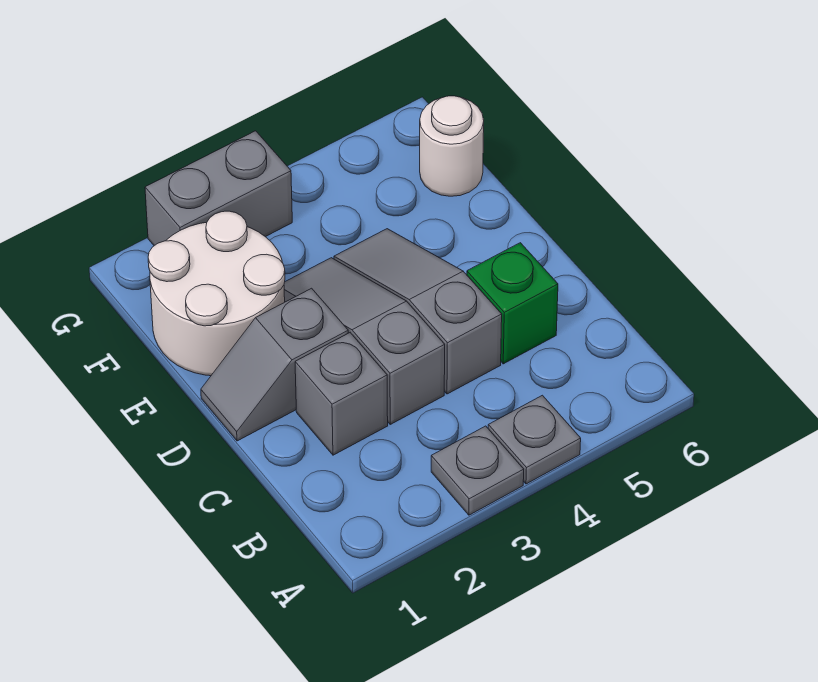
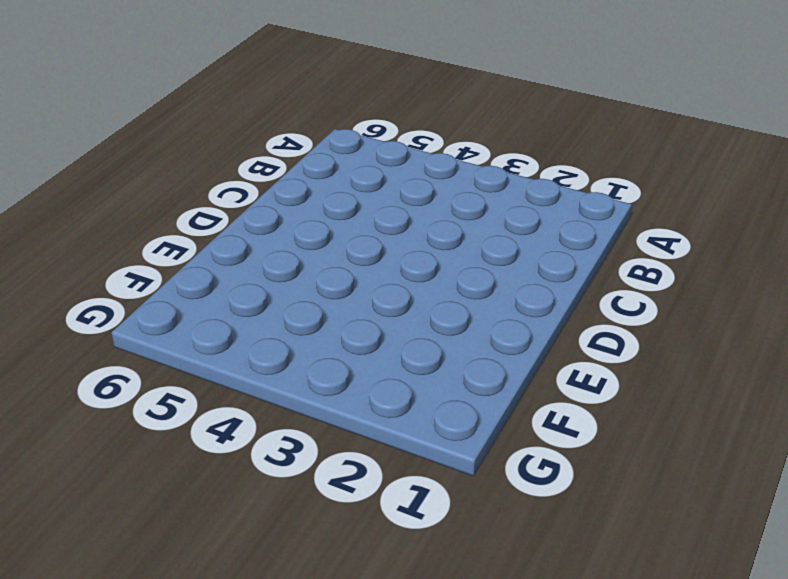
none -> grey plate A3 level 1
none -> grey plate A4 level 1

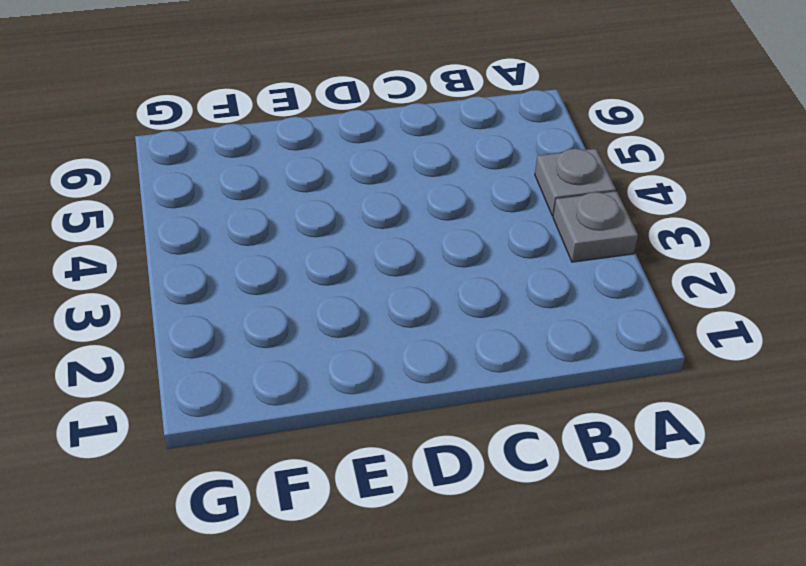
none -> grey brick C2 level 1
none -> grey slope C3:E3 level 1 top C

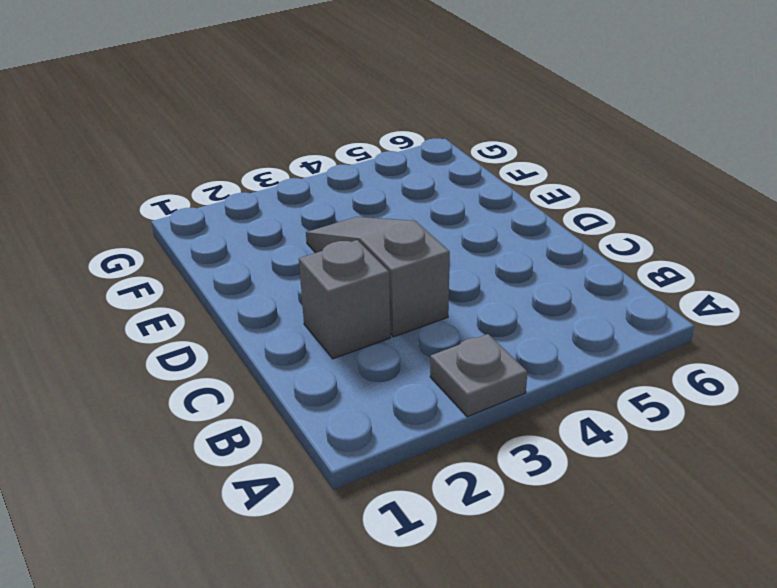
none -> grey plate A4 level 1
none -> grey slope C4:E4 level 1 top C

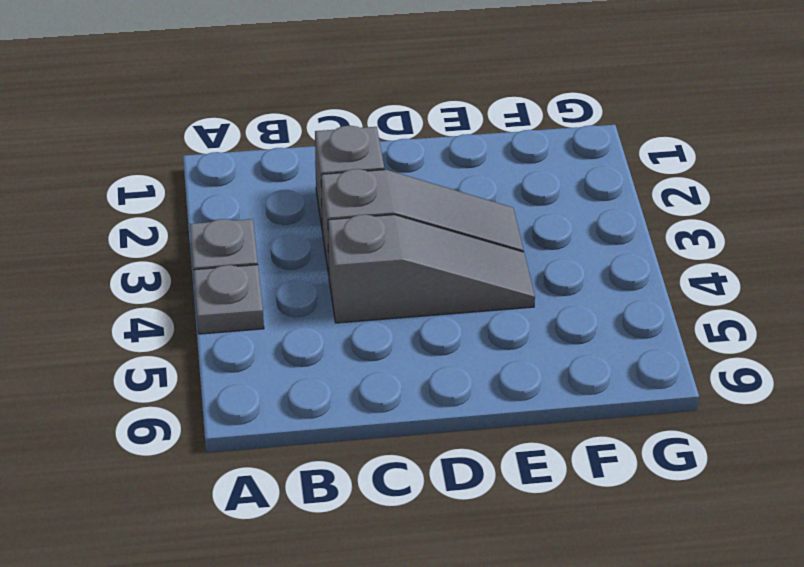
none -> green brick C5 level 1
none -> grey slope D1:D2 level 1 top 2

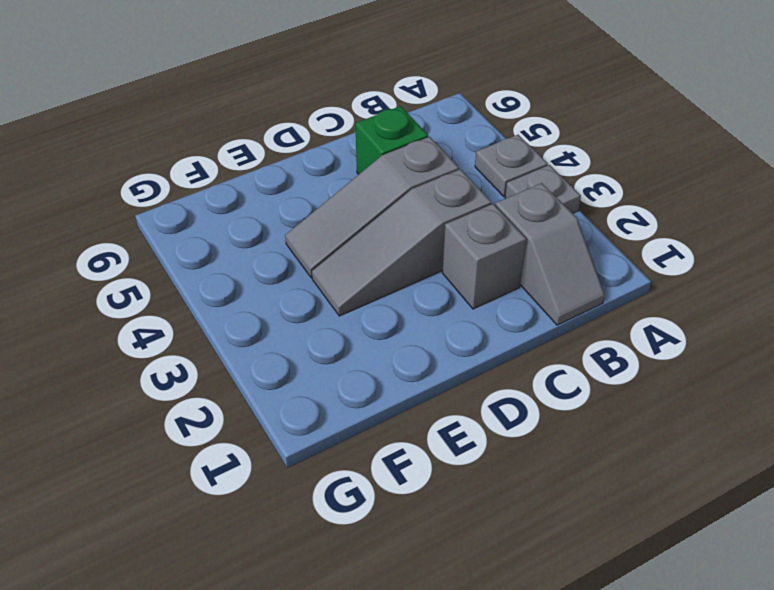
grey slope B1:B2 level 1 top 2 -> grey slope D1:D2 level 1 top 2
none -> white round brick E1:F2 level 1
none -> white round brick F6 level 1

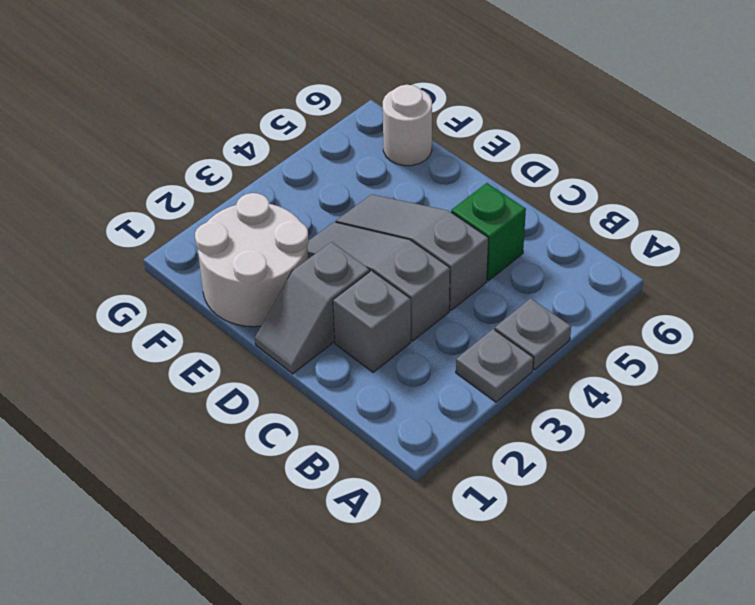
none -> grey brick G2:G3 level 1

